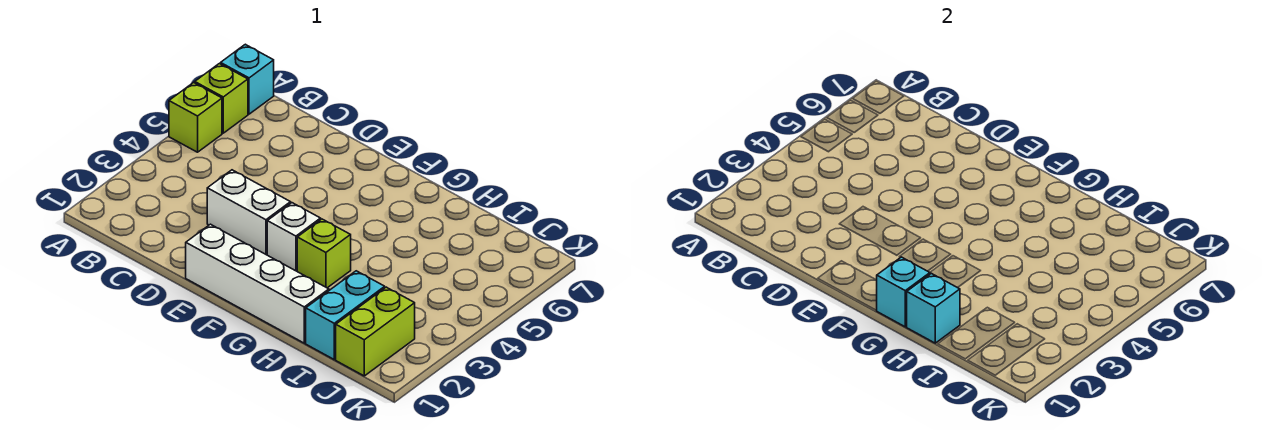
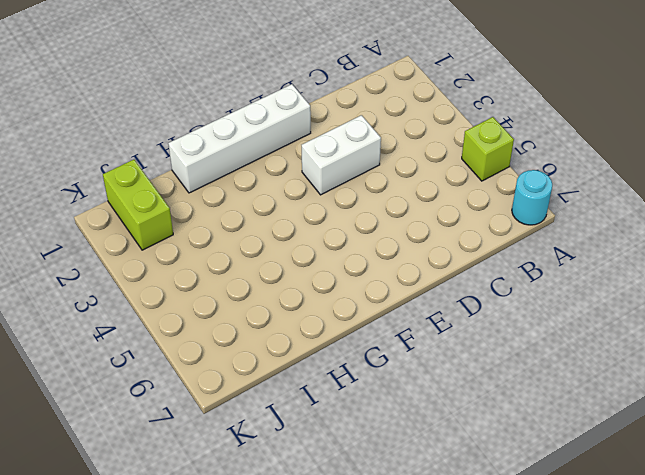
cyan round brick A7 level 1 -> cyan brick A7 level 1
none -> lime brick A6 level 1
none -> white brick F3 level 1

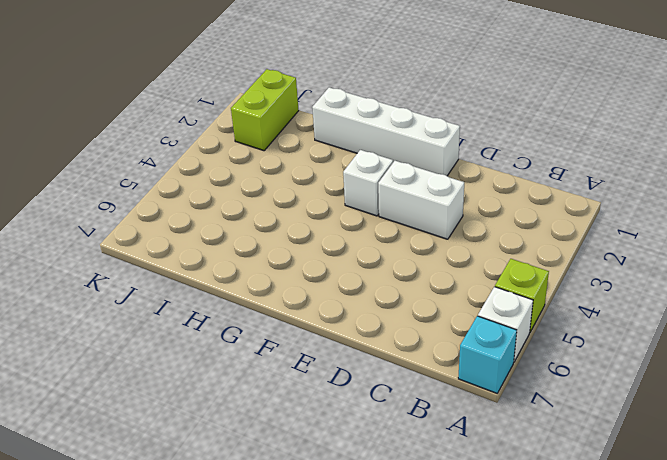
white brick A6 level 1 -> lime brick A6 level 1
none -> lime brick G3 level 1
none -> cyan brick I1:I2 level 1

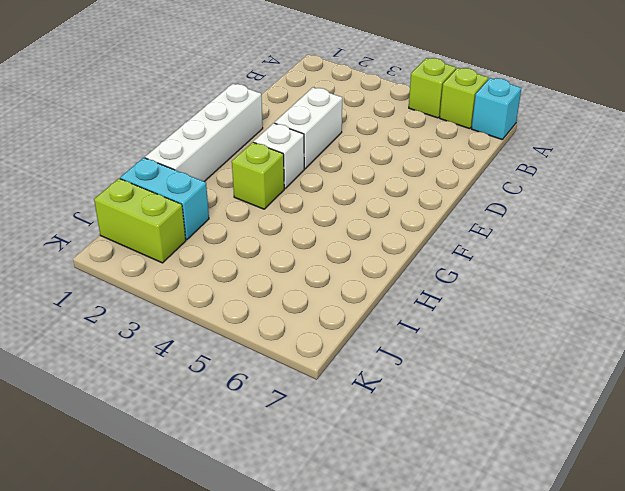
none -> cyan brick G1 level 2
none -> cyan brick H1 level 2

